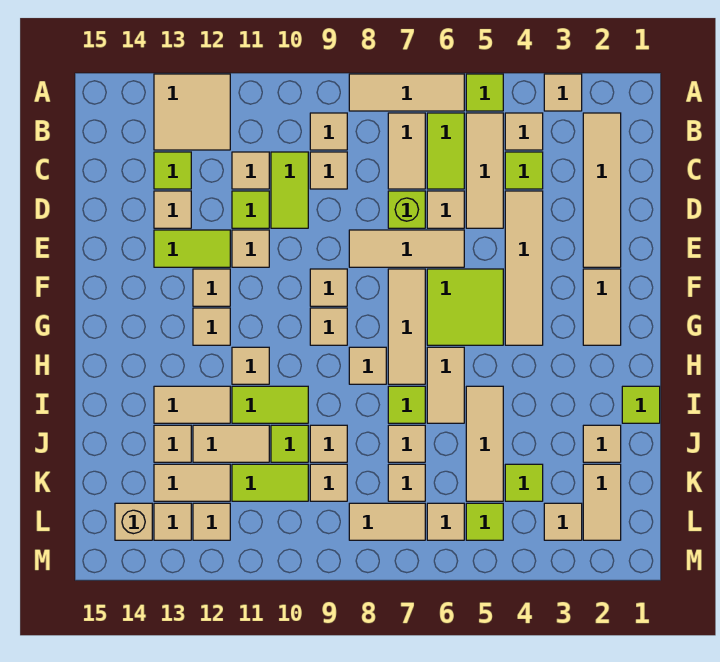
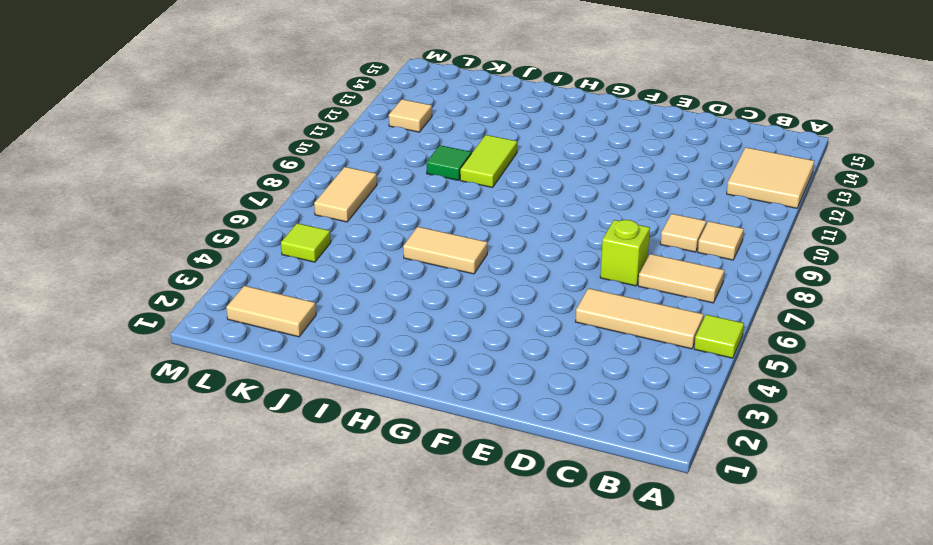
green tile J10 level 1 -> lime tile J10 level 1
none -> tan tile A3 level 1
none -> tan tile A6:A8 level 1
none -> tan tile B2:E2 level 1
none -> tan tile B4 level 1

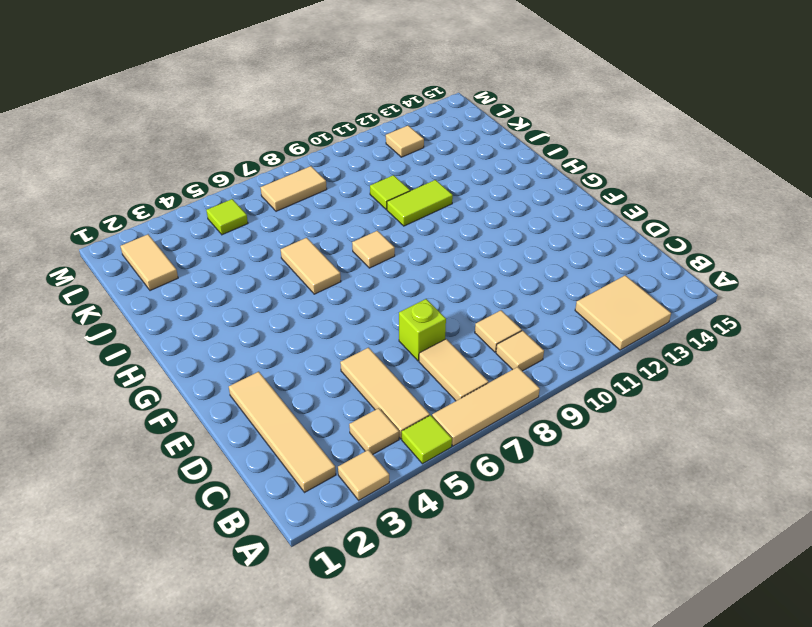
none -> lime tile B6:C6 level 1
none -> lime tile C4 level 1
none -> lime tile C10:D10 level 1
none -> tan tile C11 level 1

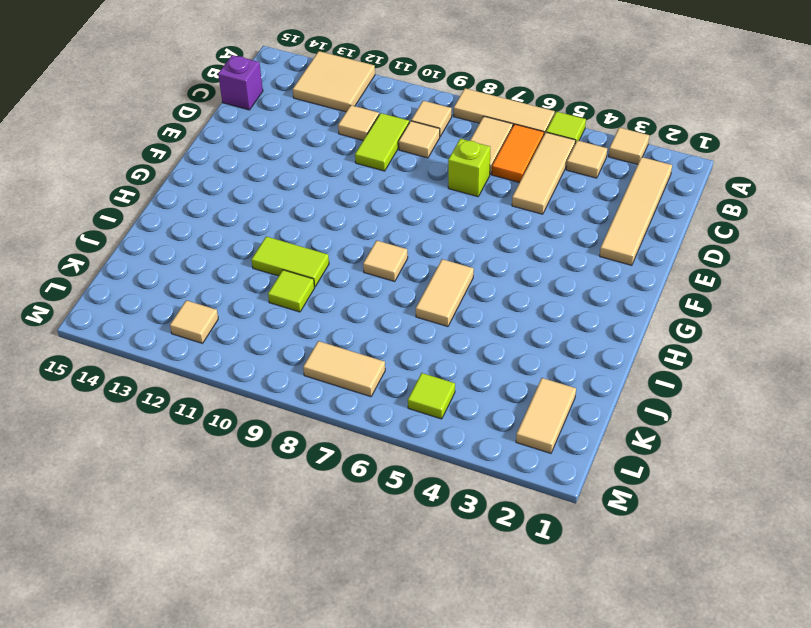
orange tile B6:C6 level 1 -> lime tile B6:C6 level 1
purple brick C15 level 1 -> none
none -> lime tile C4 level 1
none -> lime tile C13 level 1
none -> tan tile D4:G4 level 1
none -> tan tile D6 level 1

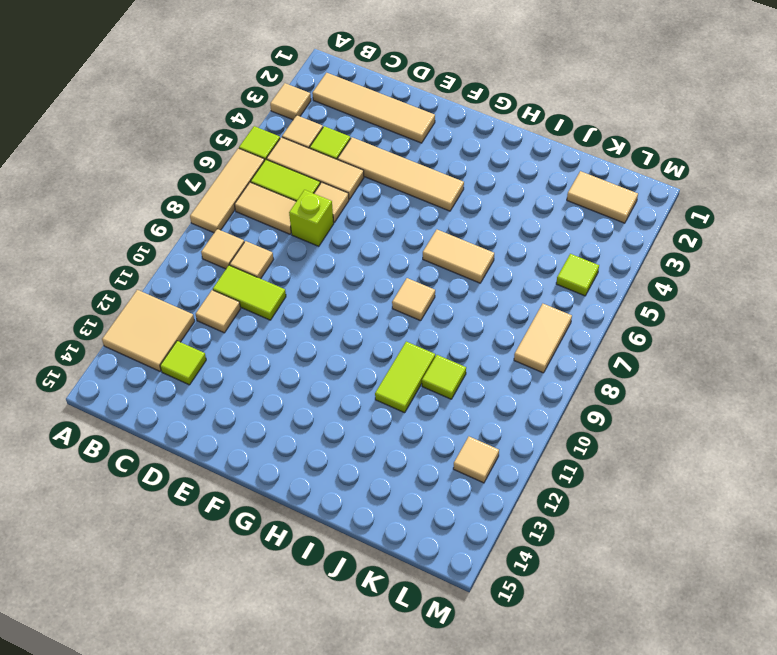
none -> lime tile D11 level 1
none -> tan tile D13 level 1
none -> tan tile E6:E8 level 1
none -> tan tile E11 level 1

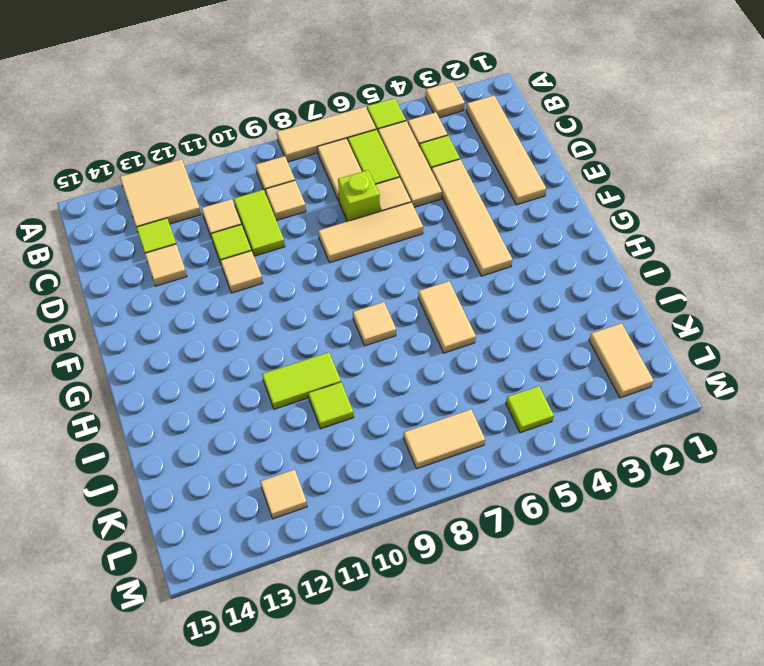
none -> lime tile E12:E13 level 1
none -> tan tile F2:G2 level 1
none -> lime tile F5:G6 level 1
none -> tan tile F7:H7 level 1

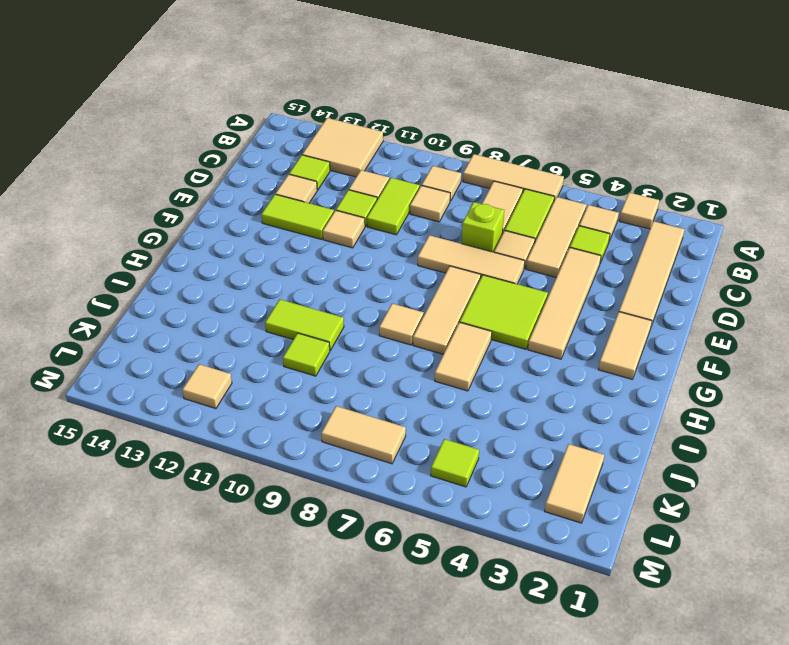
none -> lime tile A5 level 1
none -> tan tile F9 level 1
none -> tan tile F12 level 1
none -> tan tile G9 level 1

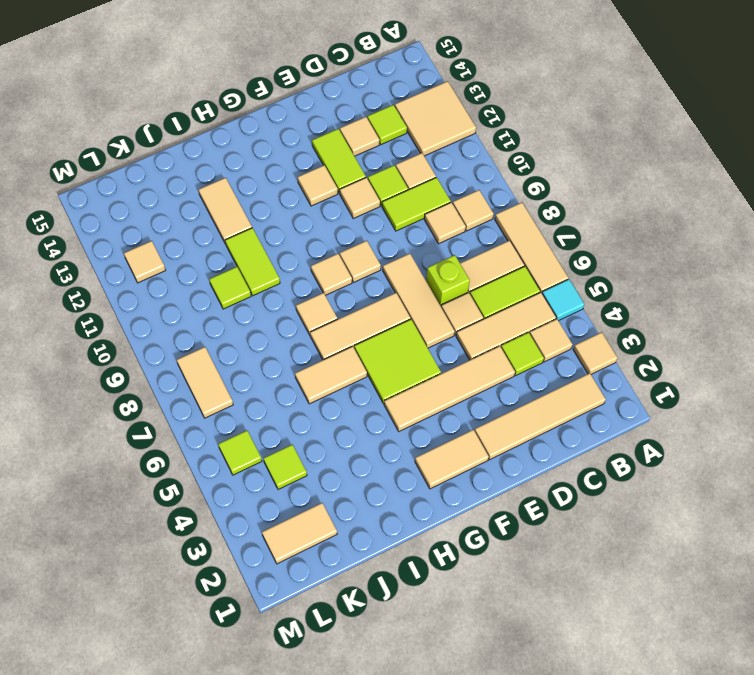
cyan tile A5 level 1 -> lime tile A5 level 1
none -> tan tile G12 level 1
none -> tan tile H11 level 1
none -> lime tile I1 level 1
none -> tan tile I5:K5 level 1

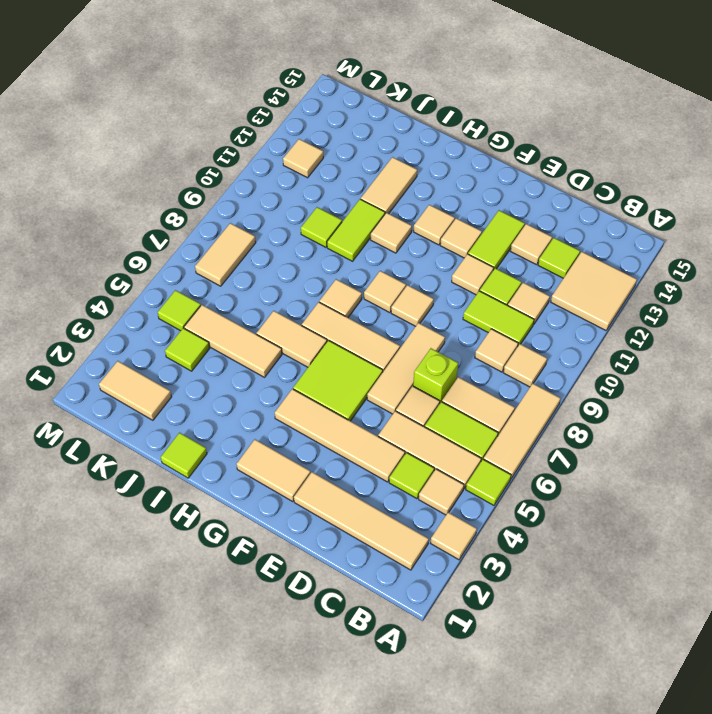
none -> lime tile I7 level 1
none -> tan tile J2 level 1
none -> tan tile J7 level 1
none -> tan tile J9 level 1

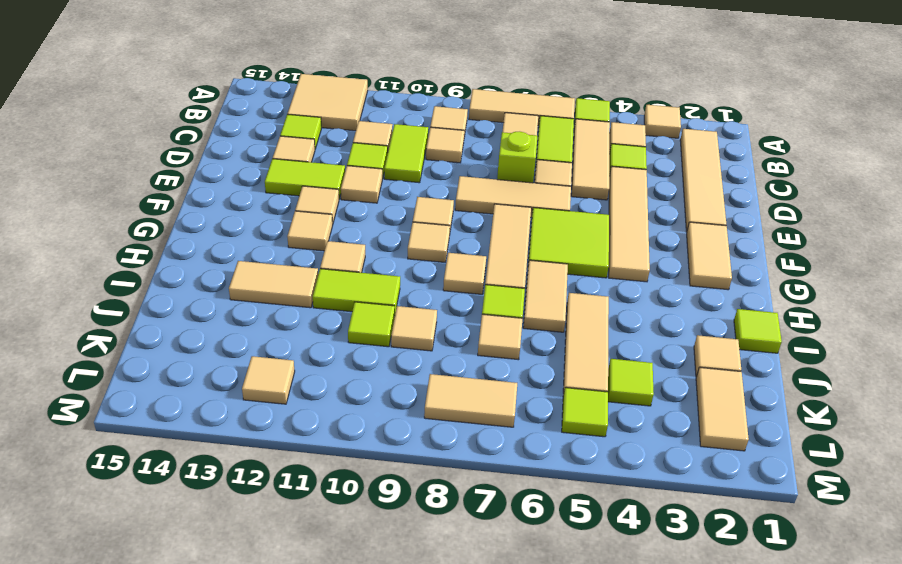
none -> tan tile J11:J12 level 1
none -> tan tile J13 level 1
none -> tan tile K7 level 1
none -> tan tile K9 level 1

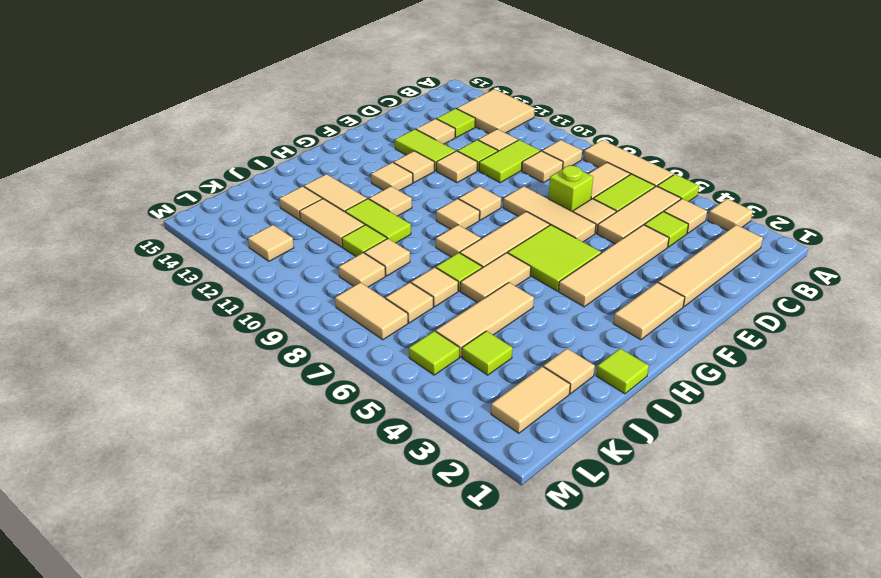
none -> lime tile K10:K11 level 1
none -> tan tile K12:K13 level 1
none -> tan tile L3 level 1
none -> tan tile L6 level 1

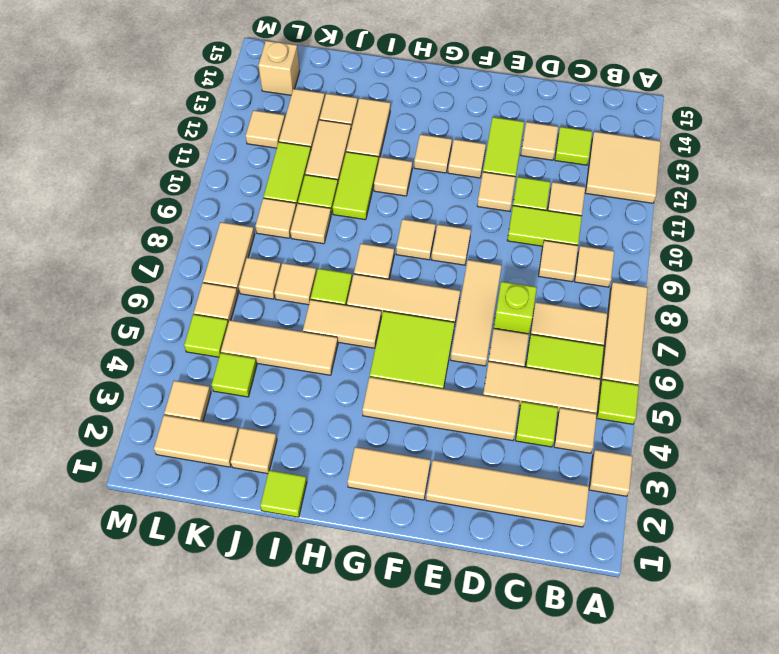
none -> tan tile L13 level 1

